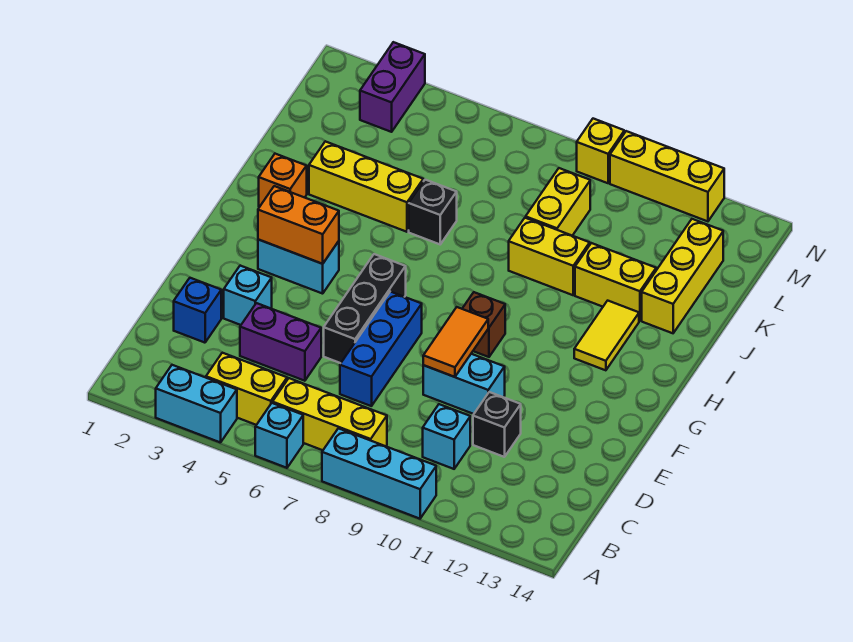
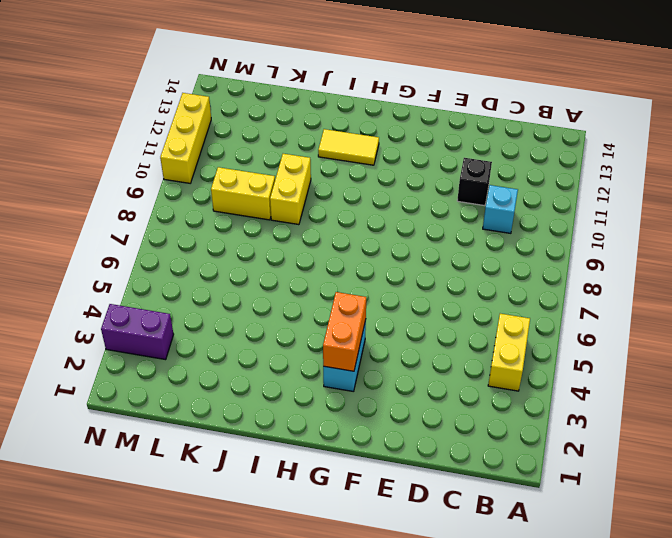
none -> cyan brick A3:A4 level 1
none -> cyan brick A6 level 1
none -> cyan brick A8:A10 level 1

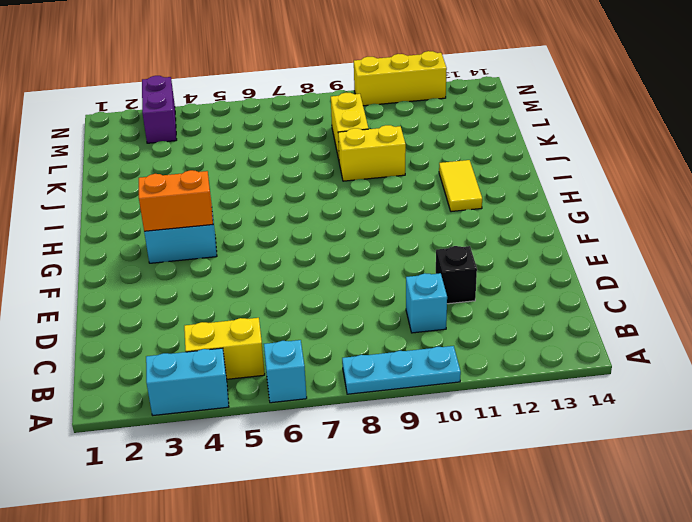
cyan plate A8:A10 level 1 -> cyan brick A8:A10 level 1
none -> yellow brick B6:B8 level 1
none -> blue brick D2 level 1
none -> purple brick D4:D5 level 1

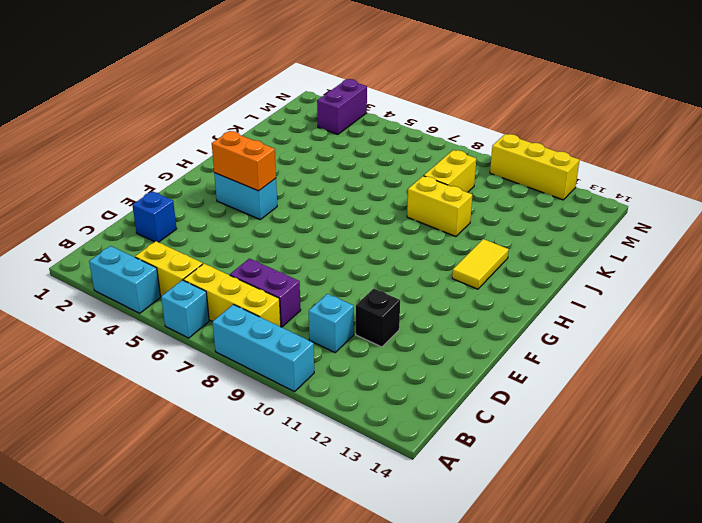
purple brick C7:C8 level 1 -> purple brick D4:D5 level 1
none -> blue brick D7:F7 level 1
none -> cyan brick E3 level 1
none -> black brick E6:G6 level 1

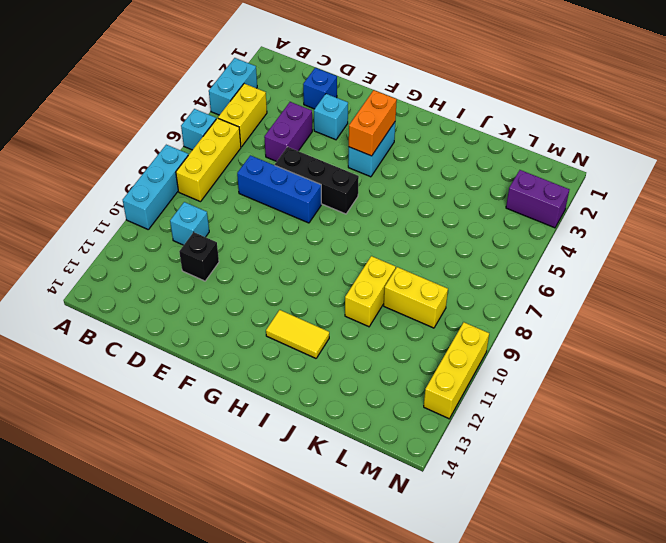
none -> cyan brick E9:E10 level 1
none -> brown brick G9 level 1
none -> orange brick I2 level 1

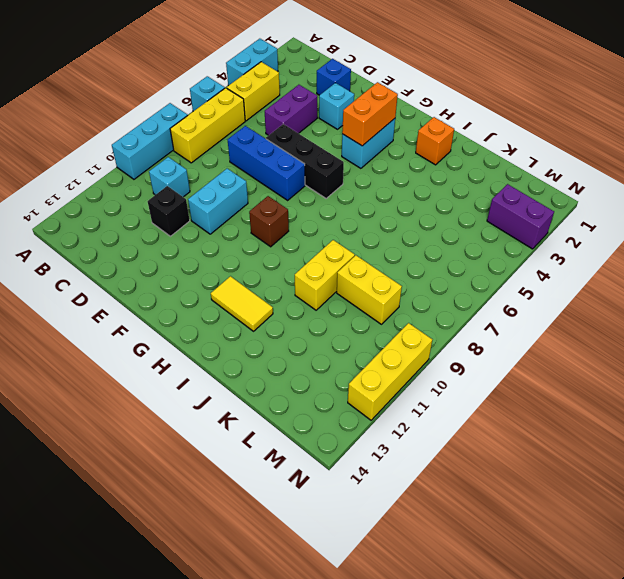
none -> yellow brick J3:J5 level 1
none -> black brick J6 level 1
none -> yellow brick J11:J12 level 1

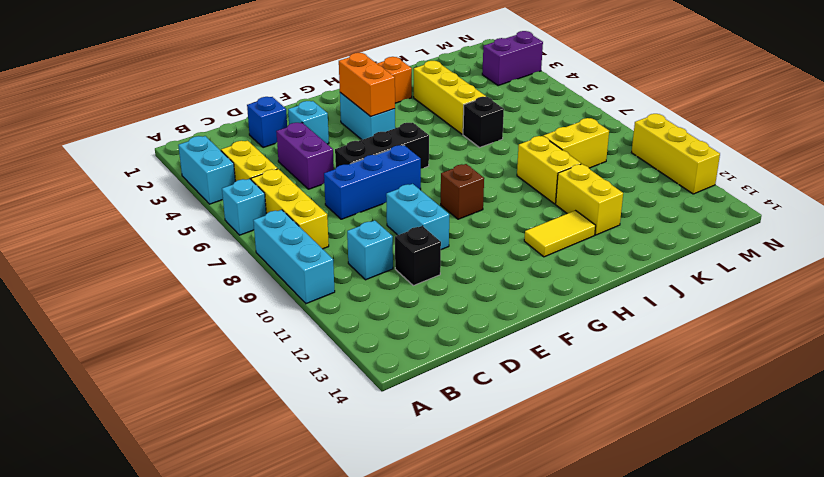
none -> yellow brick J13:L13 level 1
none -> yellow brick N9 level 1
none -> orange tile E9:F9 level 2

